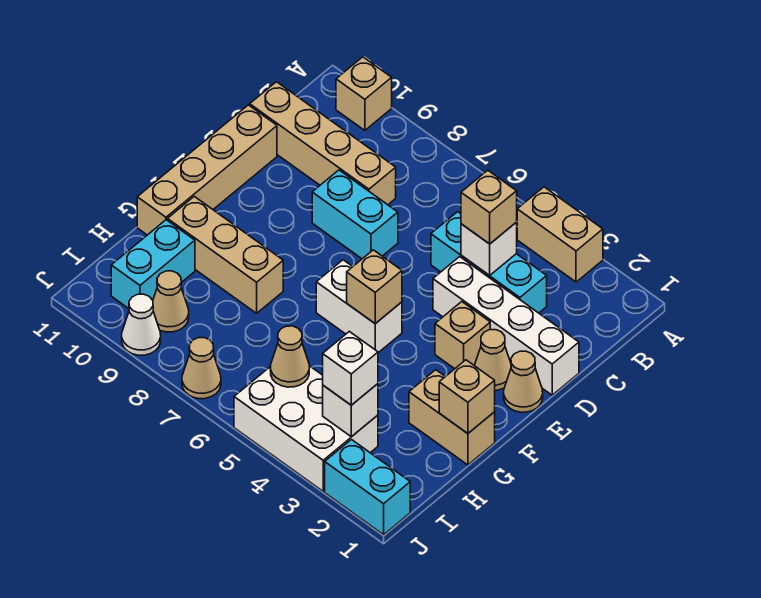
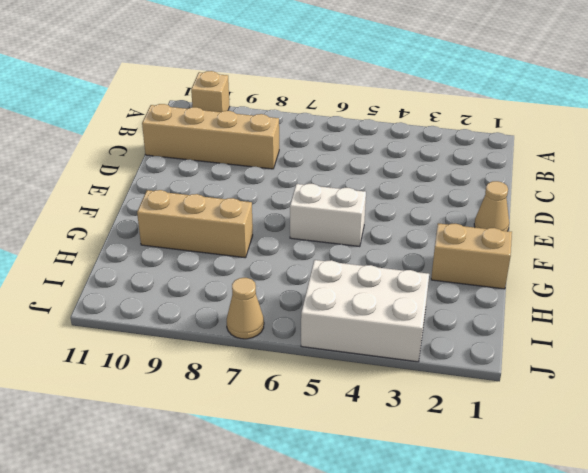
none -> tan brick A3:A4 level 1
none -> cyan brick C3:C5 level 1
none -> white brick D1:D4 level 1

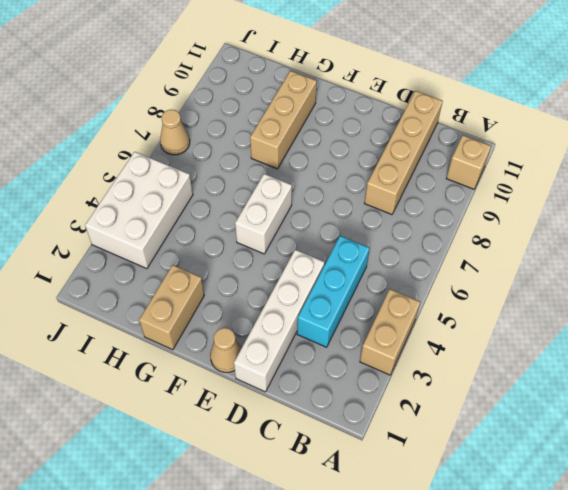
none -> cyan brick D7:D8 level 1
none -> tan brick D11:G11 level 1
none -> tan cone E2 level 1

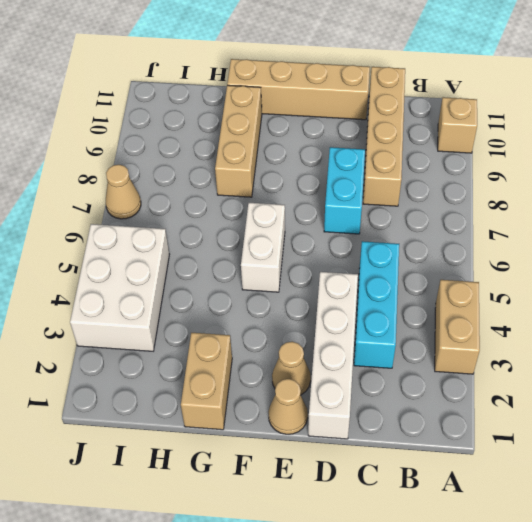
none -> tan brick E3 level 1
none -> cyan brick H10:I10 level 1
none -> tan cone I9 level 1

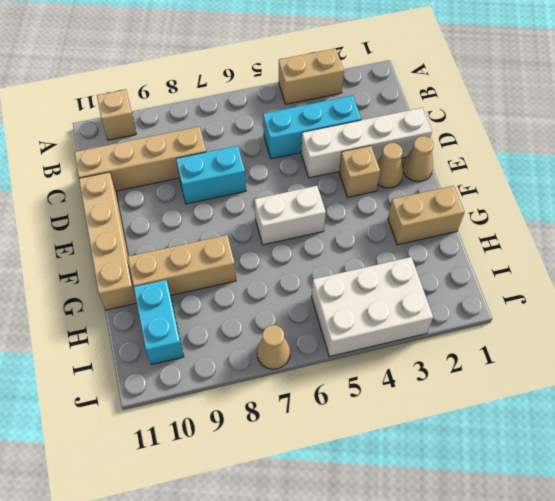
none -> tan cone I9 level 1
none -> cyan brick J1:J2 level 1
none -> white cone J9 level 1

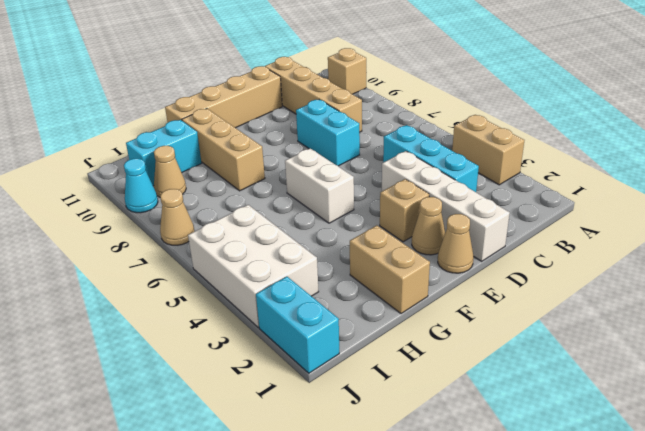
cyan cone J9 level 1 -> white cone J9 level 1
none -> white brick C4 level 2
none -> tan brick F5 level 2
none -> tan brick G1 level 2

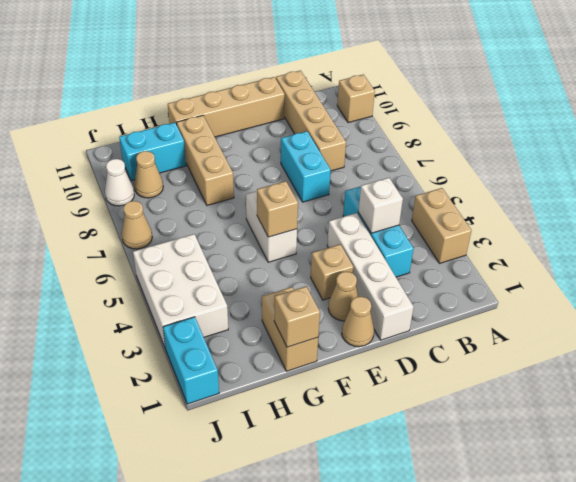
none -> white brick I3 level 2
none -> tan cone I5 level 2
none -> tan brick C4 level 3

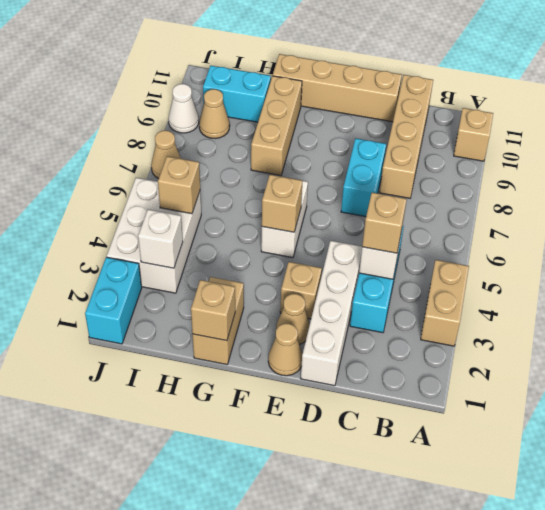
tan brick I5 level 2 -> tan cone I5 level 2
none -> white brick I3 level 3

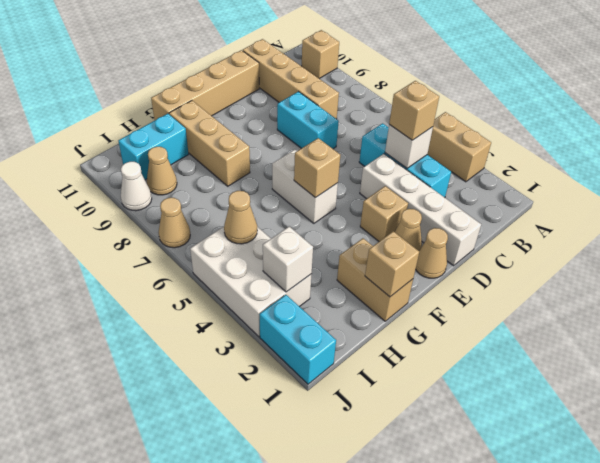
none -> white brick I3 level 3

